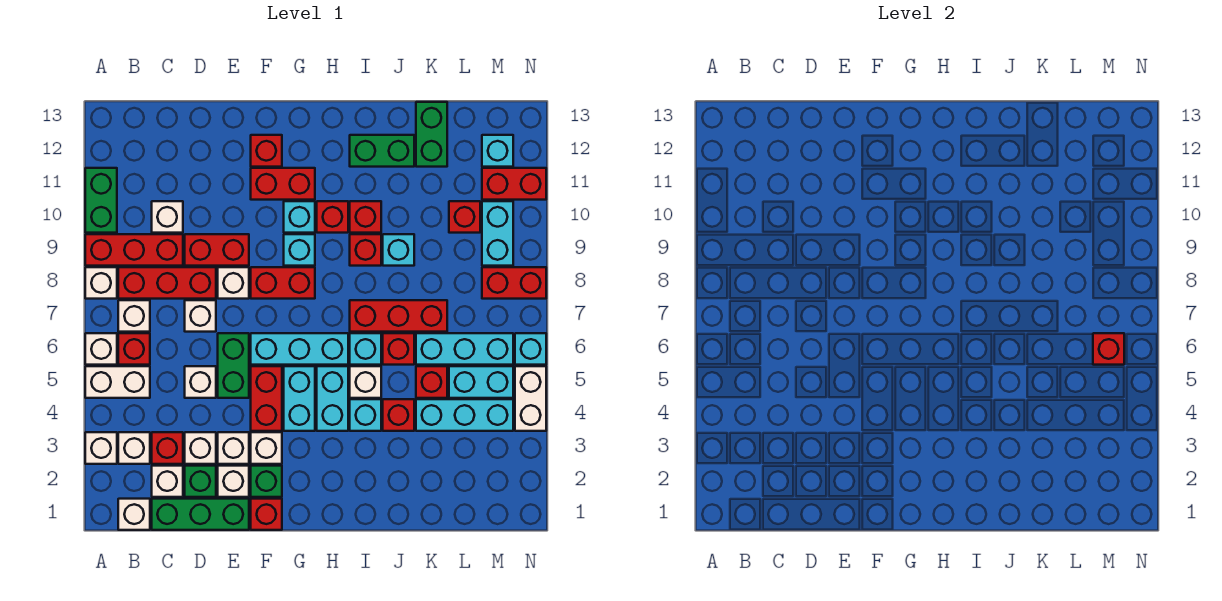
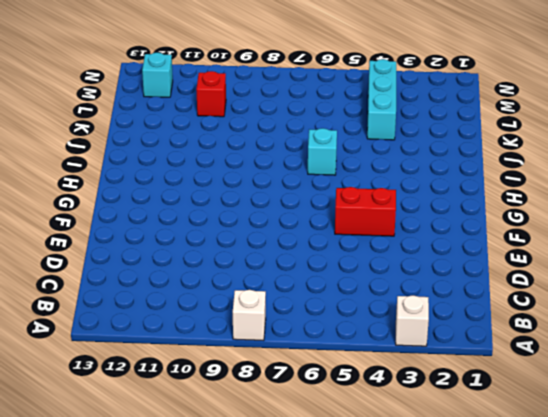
none -> white brick A5:B5 level 1
none -> white brick A6 level 1
none -> red brick A9:C9 level 1
none -> green brick A10:A11 level 1

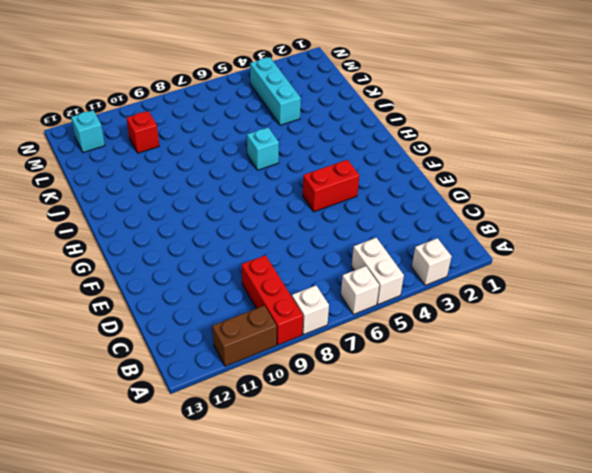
brown brick A10:A11 level 1 -> green brick A10:A11 level 1
none -> white brick B1 level 1
none -> white brick B3 level 1
none -> red brick B6 level 1
none -> white brick B7 level 1

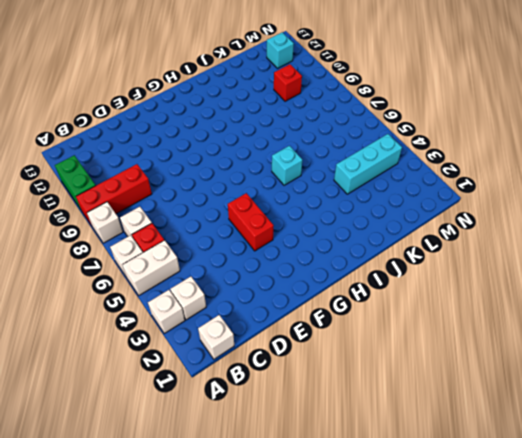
none -> red brick B8:D8 level 1
none -> green brick C1:E1 level 1
none -> white brick C2 level 1
none -> red brick C3 level 1

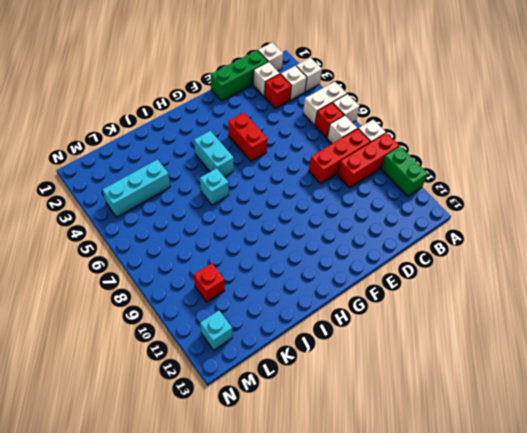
none -> white brick C10 level 1
none -> green brick D2 level 1
none -> white brick D3 level 1
none -> white brick D5 level 1

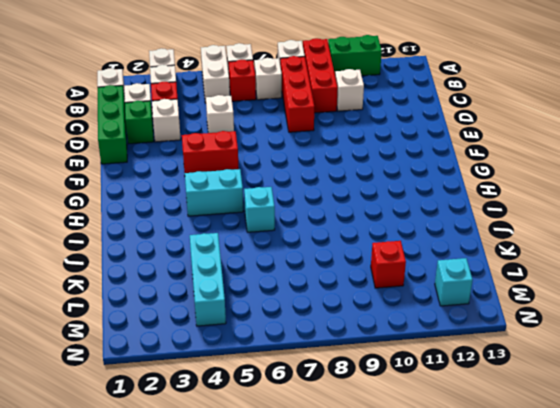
none -> white brick D7 level 1
none -> red brick D9:E9 level 1
none -> white brick E2 level 1
none -> white brick E3 level 1

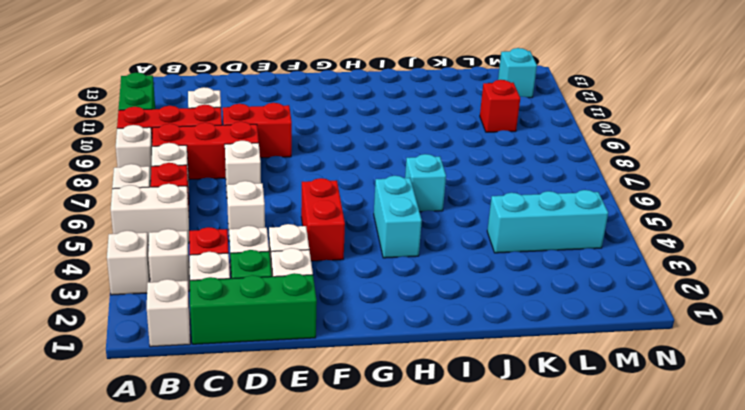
none -> green brick E5:E6 level 1
none -> white brick E8 level 1
none -> red brick F1 level 1
none -> green brick F2 level 1

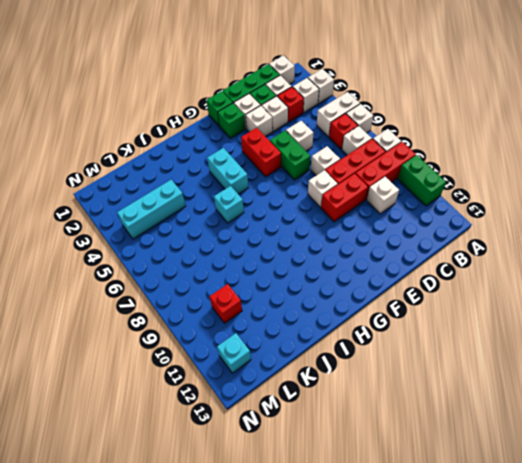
green brick F1 level 1 -> red brick F1 level 1
none -> white brick F3 level 1
none -> cyan brick F6:H6 level 1
none -> red brick F8:G8 level 1
none -> red brick F11:G11 level 1

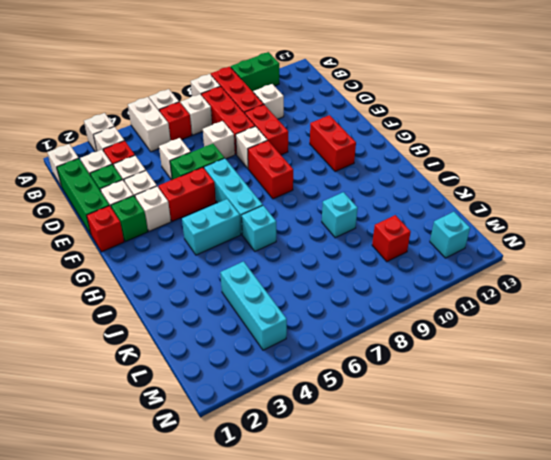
none -> red brick F12 level 1
none -> cyan brick G4:G5 level 1
none -> cyan brick G9 level 1
none -> cyan brick G10 level 1

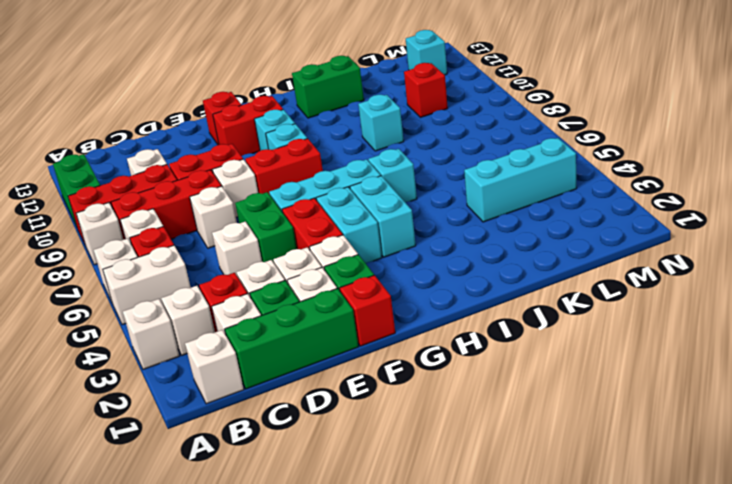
none -> red brick H10 level 1
none -> cyan brick I4 level 1
none -> white brick I5 level 1
none -> red brick I7:K7 level 1

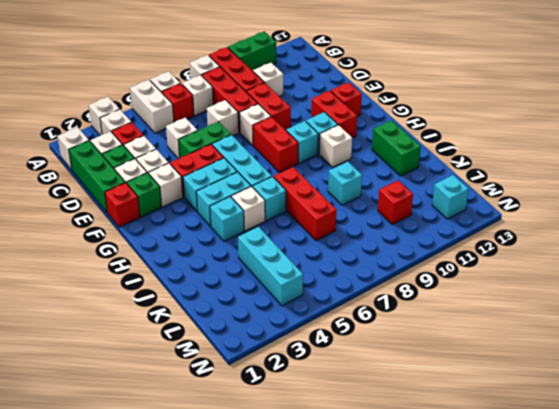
white brick H10 level 1 -> red brick H10 level 1
none -> red brick I9 level 1
none -> red brick I10 level 1
none -> red brick J4 level 1
none -> red brick J6 level 1

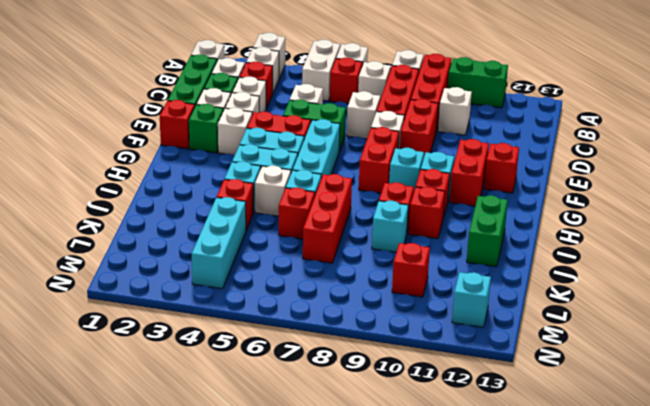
none -> red brick K5 level 1
none -> cyan brick K6:M6 level 1
none -> green brick K12:K13 level 1
none -> cyan brick L5:M5 level 1

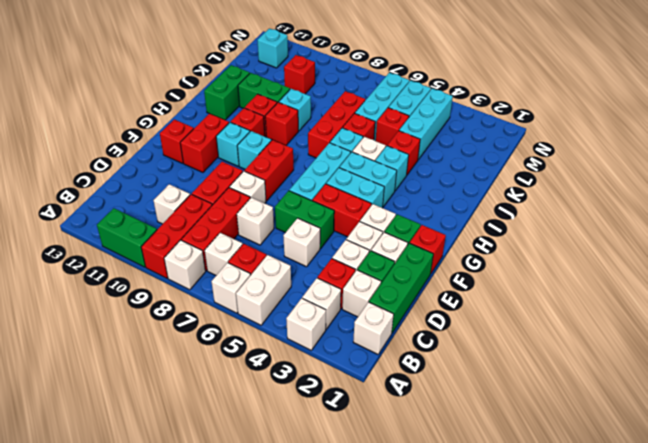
green brick J10:J11 level 1 -> green brick K12:K13 level 1
none -> red brick M8:N8 level 1
none -> cyan brick M9:M10 level 1
none -> red brick M11:N11 level 1
none -> white brick N4:N5 level 1

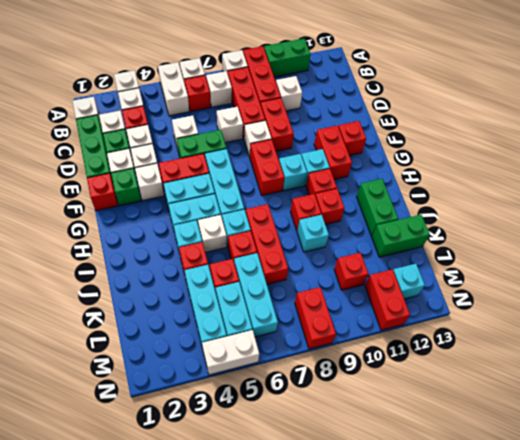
none -> cyan brick M9:M10 level 1
none -> cyan brick N6 level 1
none -> red brick M6 level 2

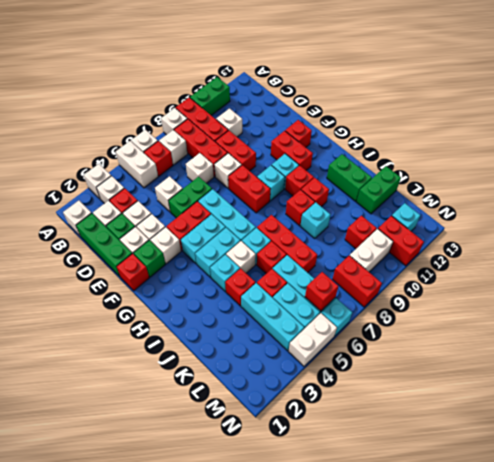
white brick M9:M10 level 1 -> cyan brick M9:M10 level 1

